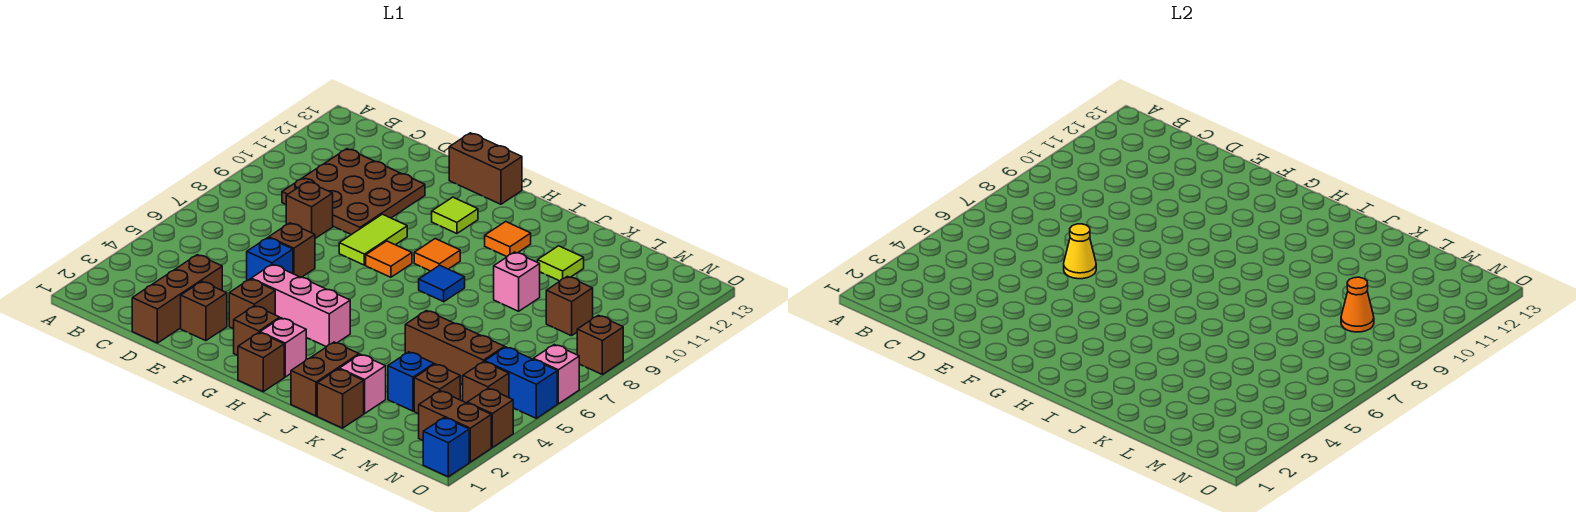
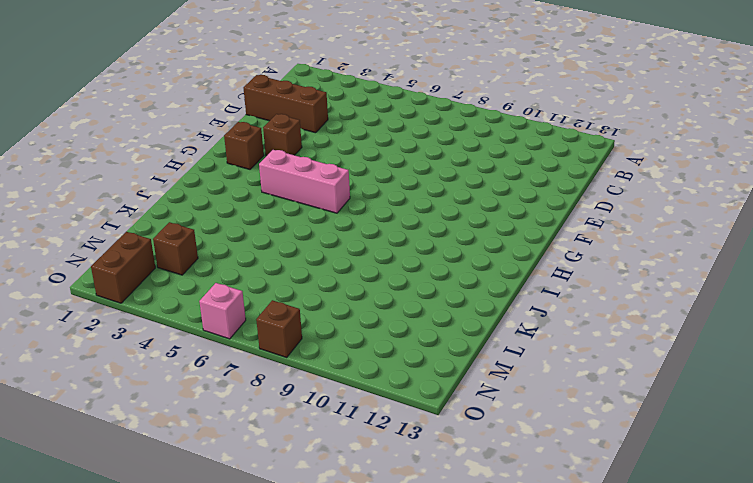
pink brick H4:H6 level 1 -> pink brick F4:H4 level 1
none -> brown plate C9:E11 level 1
none -> brown brick D8 level 1
none -> brown brick E2 level 1
none -> blue brick E5 level 1

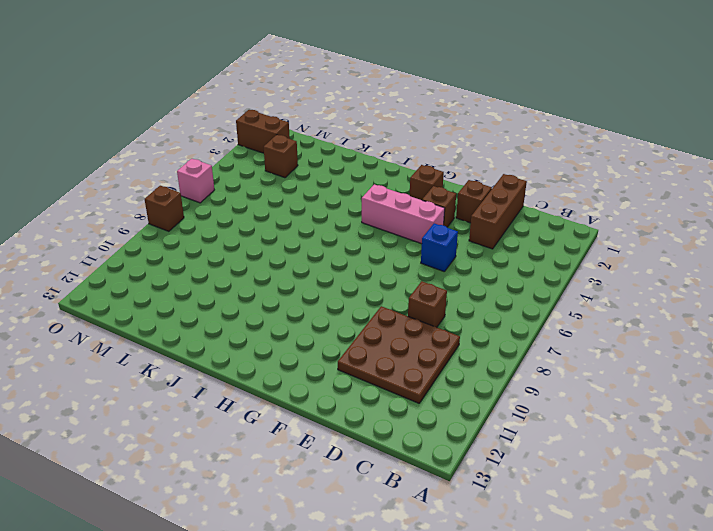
none -> brown brick E6 level 1
none -> lime tile F8:F9 level 1
none -> brown brick F13:G13 level 1
none -> orange tile G8 level 1

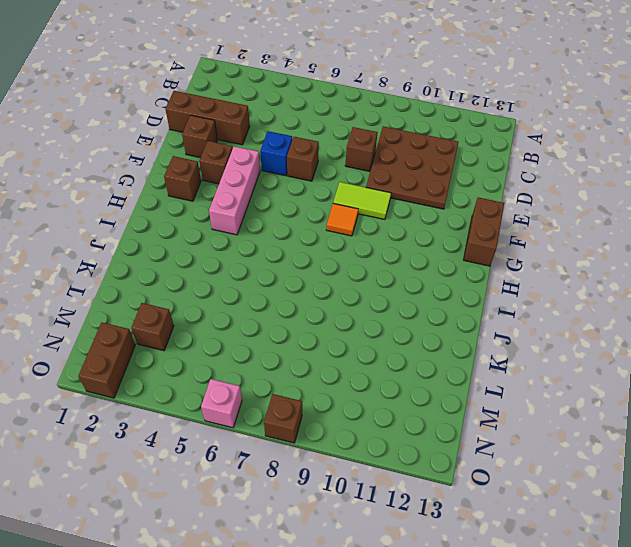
none -> lime tile G11 level 1
none -> brown brick H1 level 1
none -> pink brick H2 level 1
none -> orange tile H9 level 1

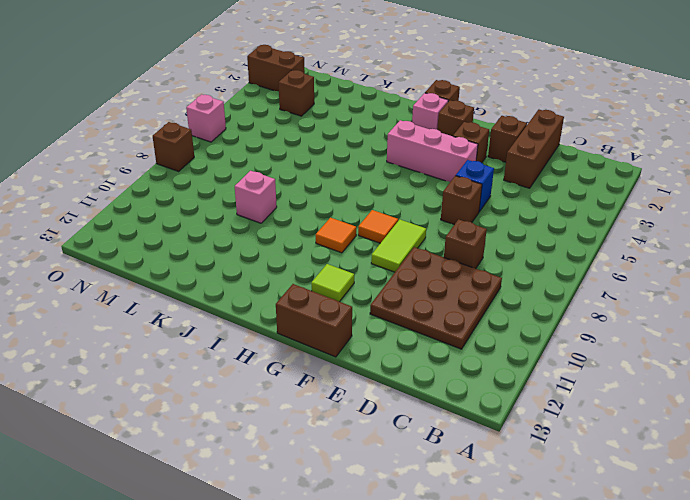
none -> blue tile I8 level 1
none -> orange tile I11 level 1
none -> brown brick J1:J2 level 1
none -> brown brick K1 level 1

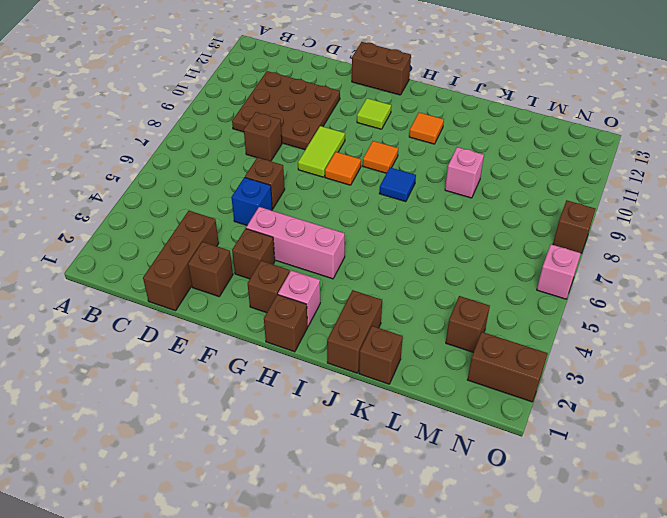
none -> pink brick K2 level 1
none -> brown brick K5:M5 level 1
none -> lime tile K11 level 1
none -> blue brick L3 level 1

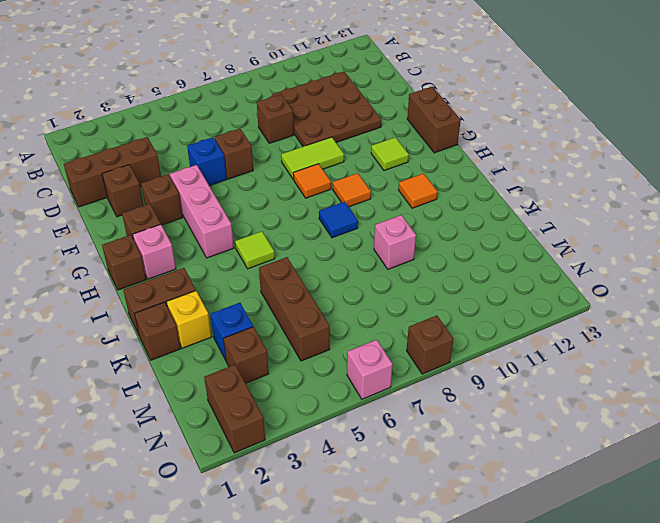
lime tile I5 level 1 -> lime tile K11 level 1
yellow brick K2 level 1 -> pink brick K2 level 1
none -> brown brick M9 level 1
none -> brown brick N4 level 1
none -> blue brick N5:O5 level 1
none -> blue brick O1 level 1

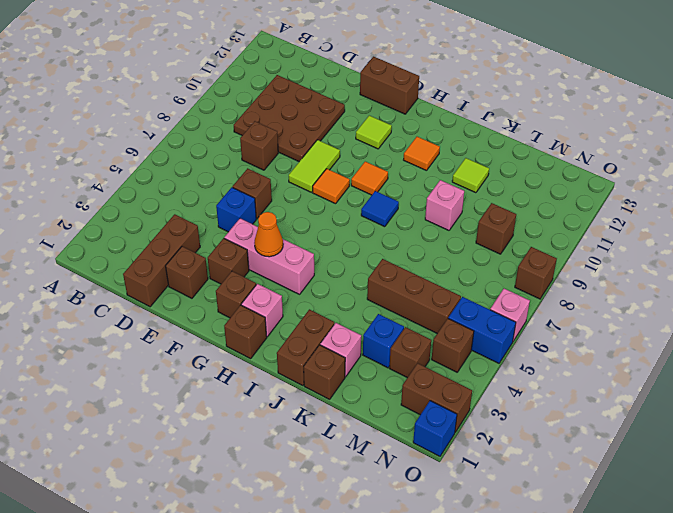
orange cone G4 level 2 -> orange cone M9 level 2
none -> brown brick O3 level 1
none -> yellow cone E6 level 2

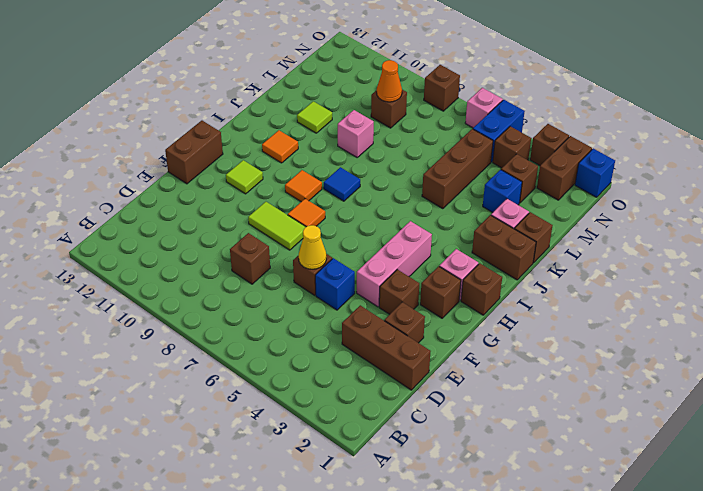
none -> brown plate C9:E11 level 1

